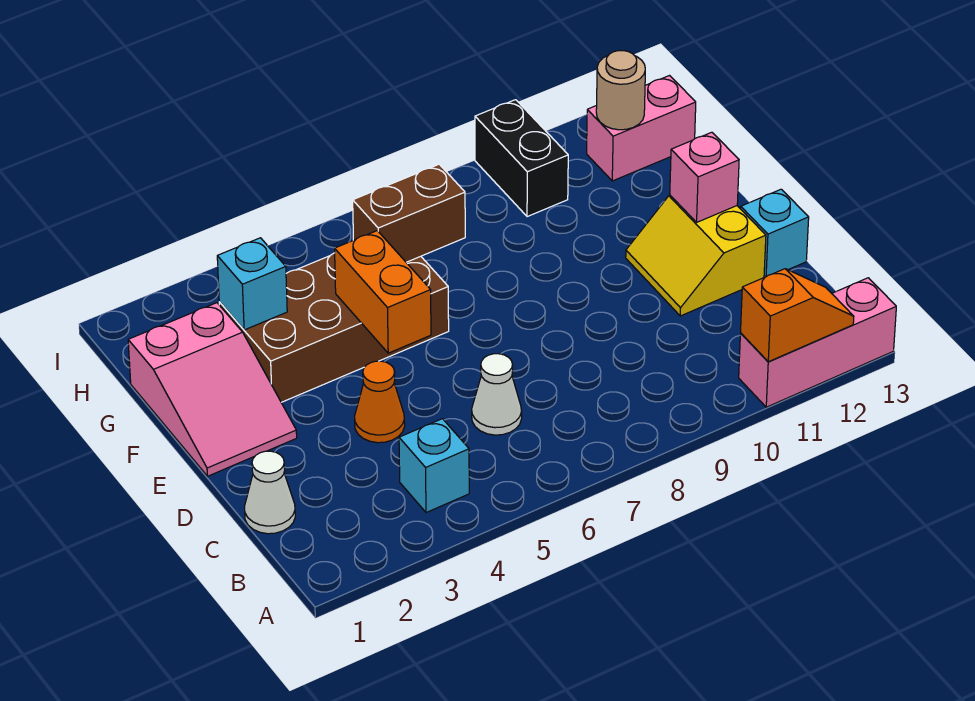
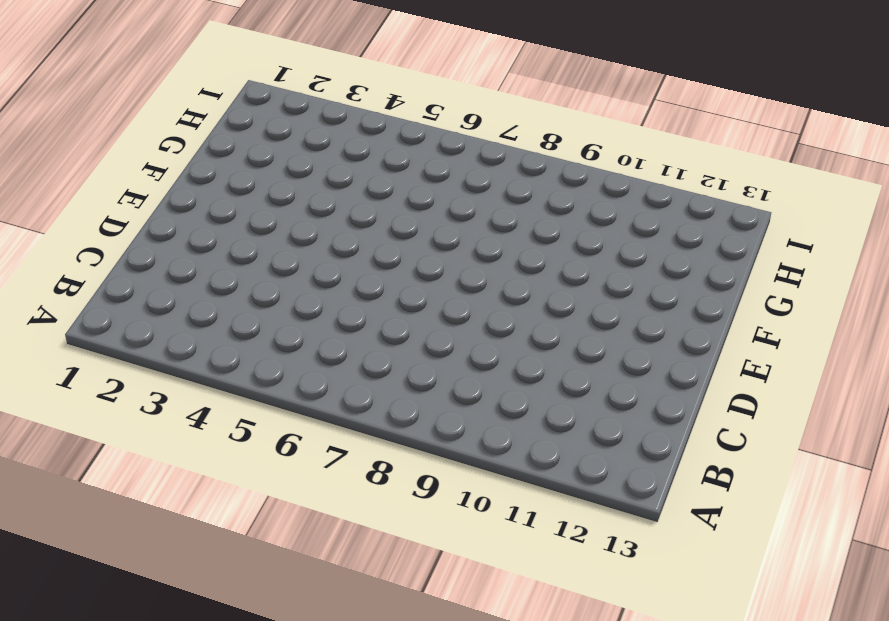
none -> pink brick A11:A13 level 1
none -> cyan brick B4 level 1
none -> white cone C1 level 1

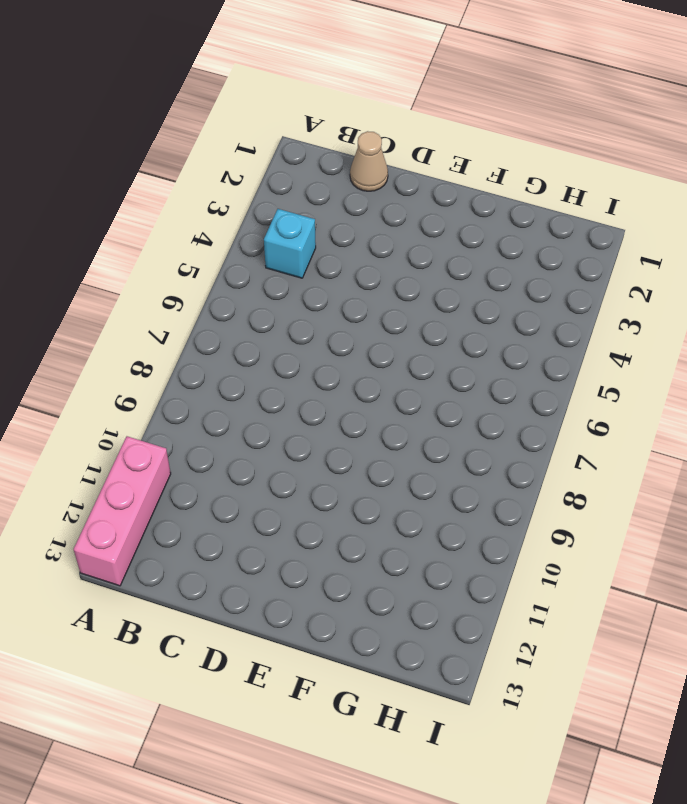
tan cone C1 level 1 -> white cone C1 level 1
none -> white cone C6 level 1
none -> orange cone D4 level 1
none -> yellow slope D11:E12 level 1 top 12

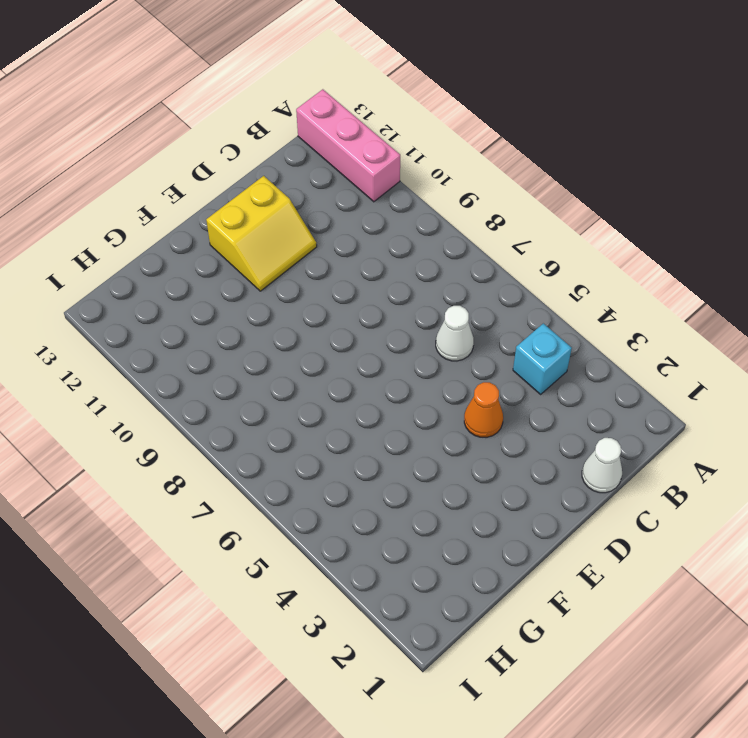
none -> cyan brick D13 level 1
none -> pink slope E1:G2 level 1 top G
none -> brown brick F3:G6 level 1

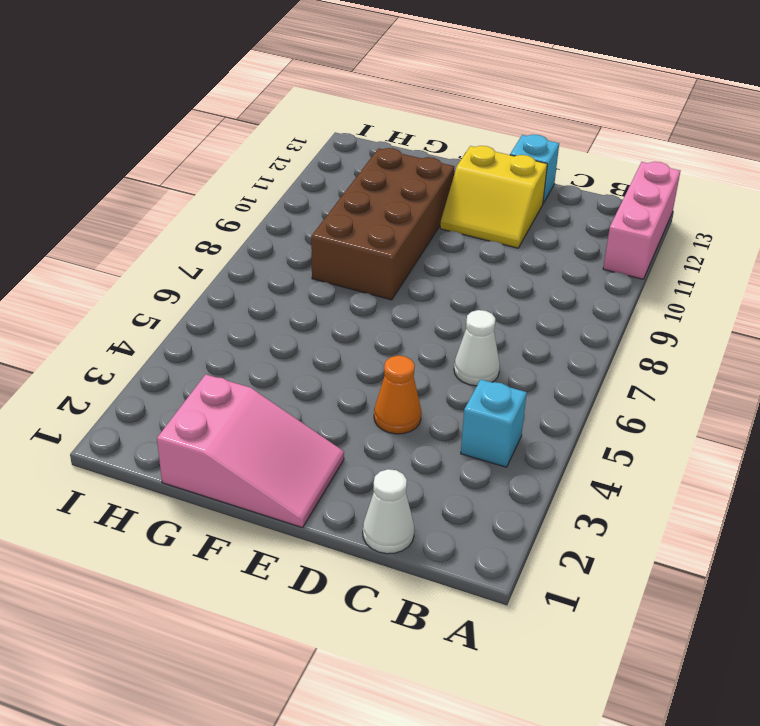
brown brick F8:G11 level 1 -> brown brick F3:G6 level 1
none -> black brick H10:I10 level 1
none -> pink brick H12:H13 level 1
none -> orange slope A11:A12 level 2 top 11

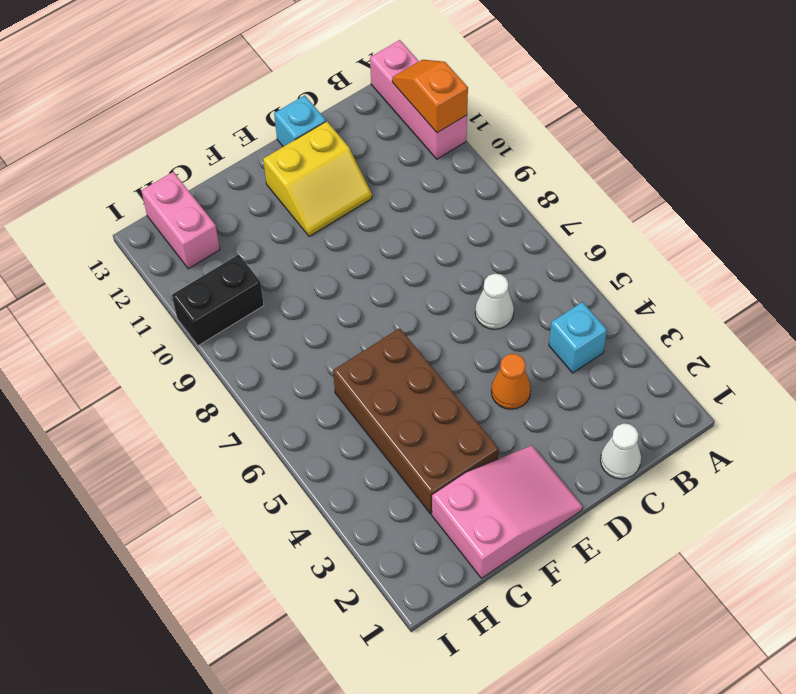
none -> orange brick E5:F5 level 2
none -> pink brick E12 level 2
none -> cyan brick G3 level 2

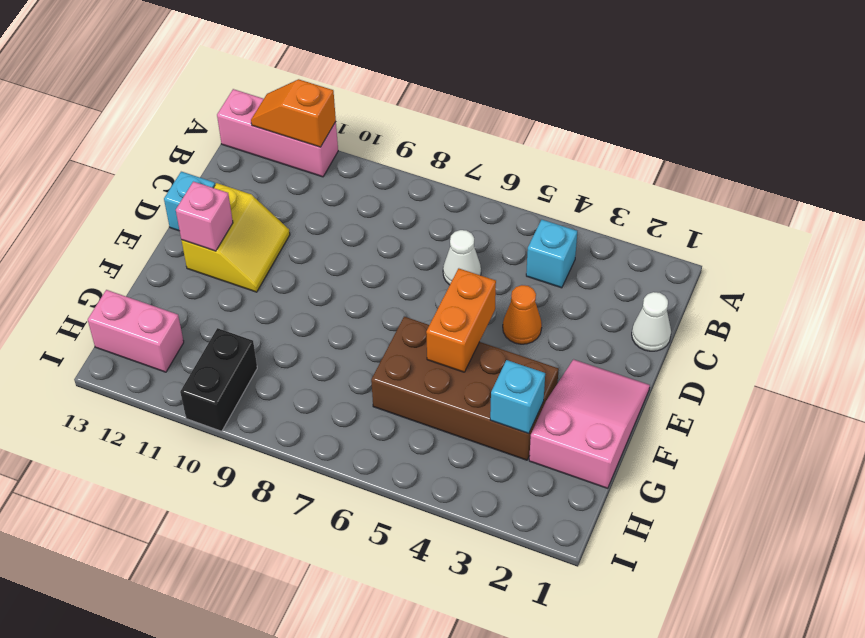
none -> brown brick G6:G7 level 2
none -> tan round brick H12 level 2

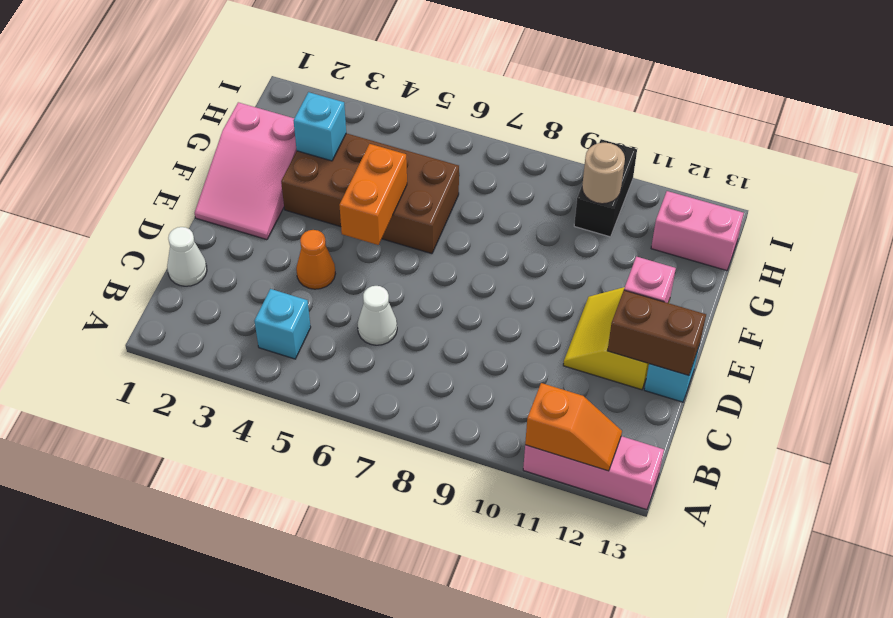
brown brick D12:D13 level 2 -> brown brick G6:G7 level 2
tan round brick H10 level 2 -> tan round brick H12 level 2

